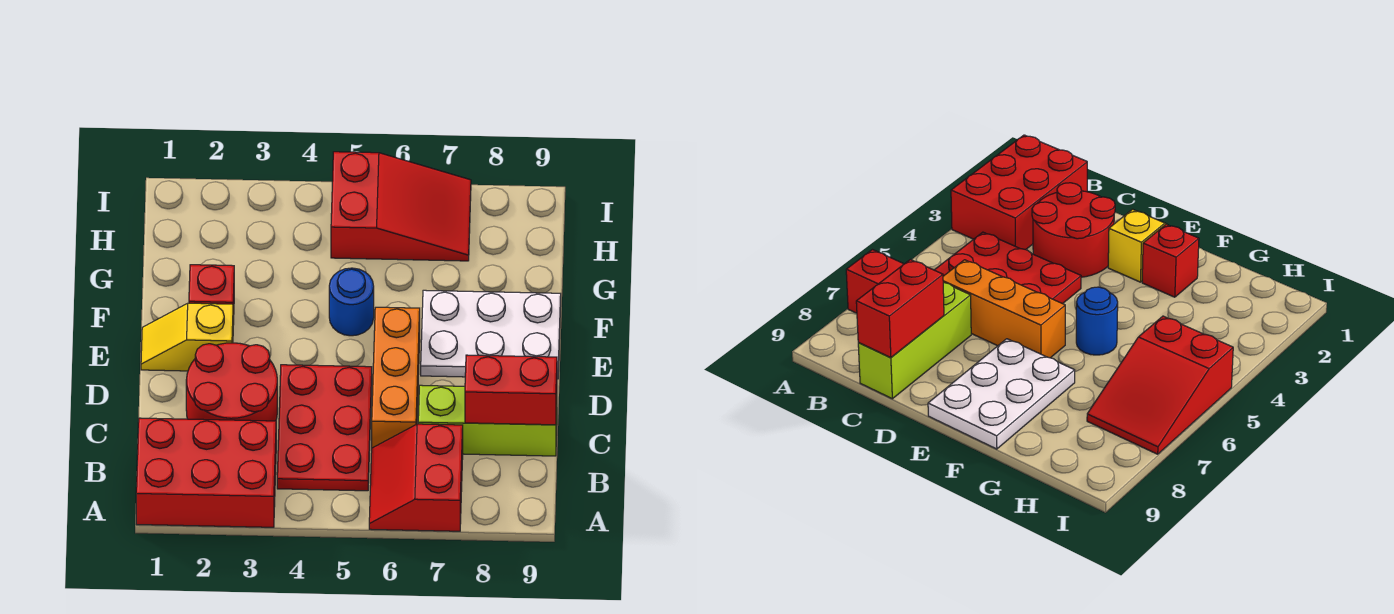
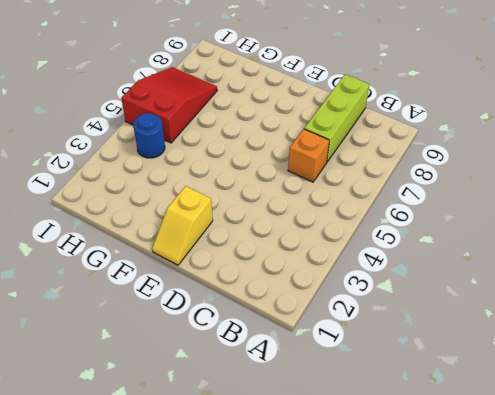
orange brick C6 level 1 -> orange brick C6:E6 level 1
blue round brick H4 level 1 -> blue round brick F5 level 1
none -> red brick A1:B3 level 1
none -> red slope A6:B7 level 1 top 7
none -> red plate B4:D5 level 1

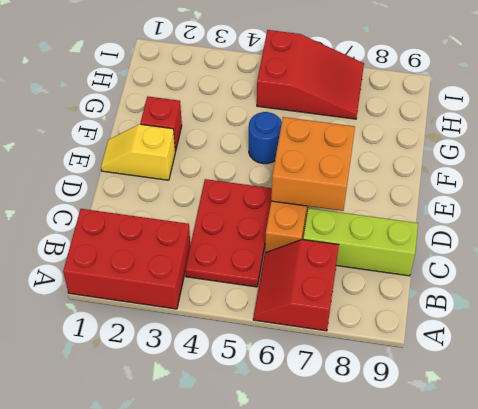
orange brick D6:E7 level 2 -> none
none -> red round brick C2:D3 level 1
none -> white plate E7:F9 level 1
none -> red brick C8:C9 level 2

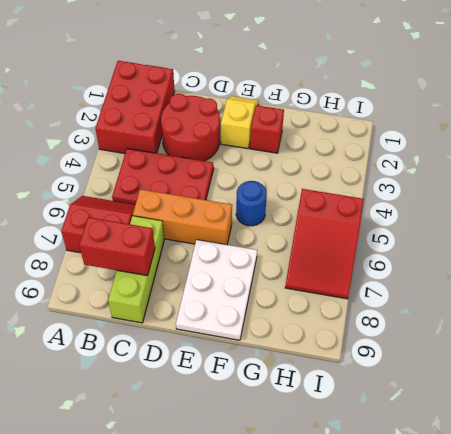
red brick B8:C8 level 2 -> red brick C8:C9 level 2

